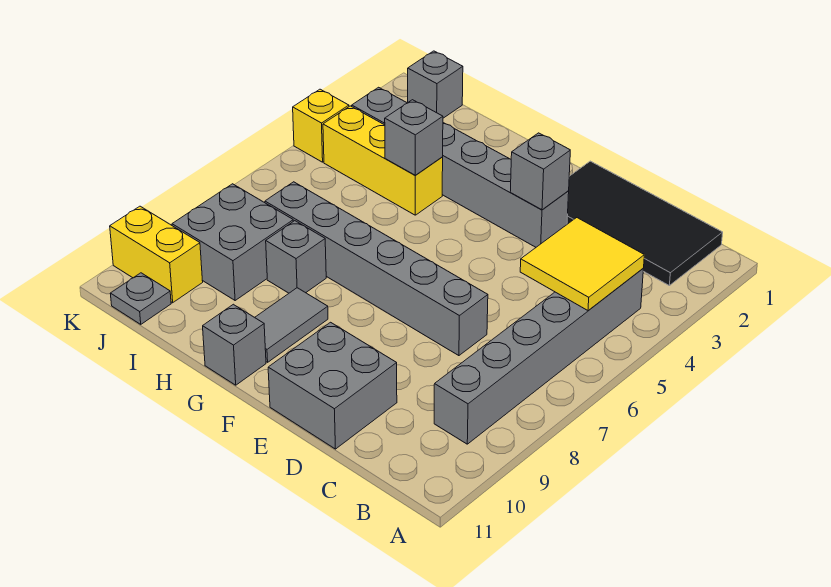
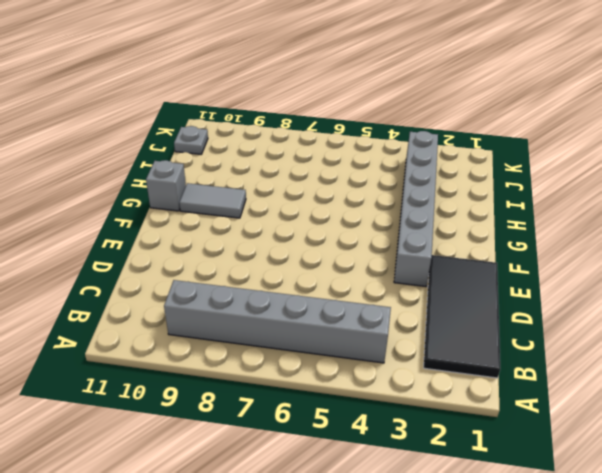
none -> grey brick D7:I7 level 1
none -> grey brick D10:E11 level 1
none -> yellow brick H4:J4 level 1

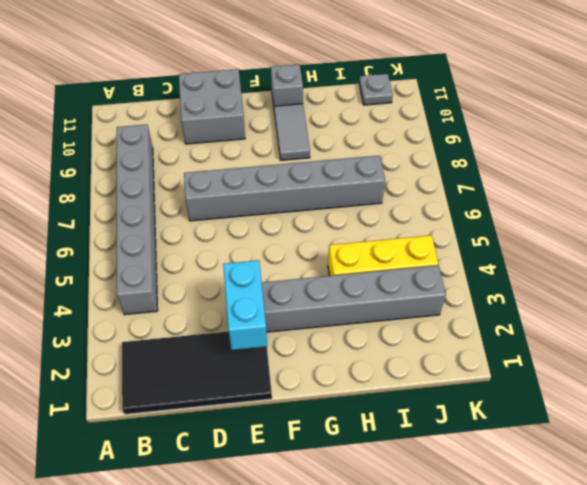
cyan brick E2:E3 level 2 -> grey brick E3 level 2
none -> grey brick H8 level 1
none -> grey brick I8:J9 level 1
none -> grey brick J1 level 1

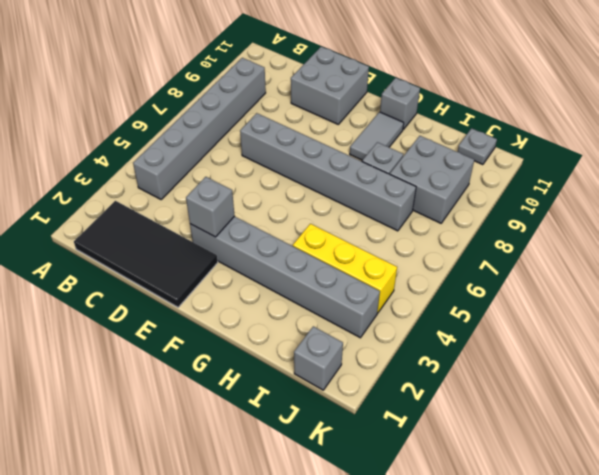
none -> yellow brick J10:K10 level 1
none -> yellow brick K4 level 1
none -> yellow tile B4:C5 level 2

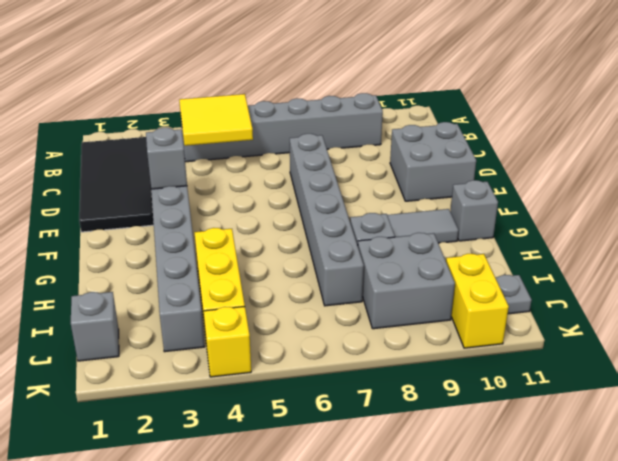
none -> grey brick H4 level 2

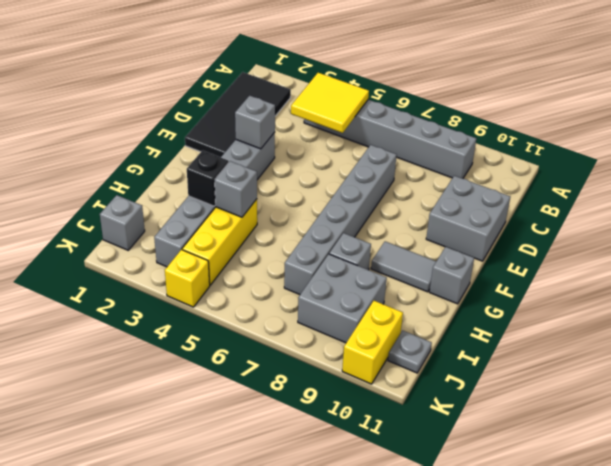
black brick H3 level 2 -> none

